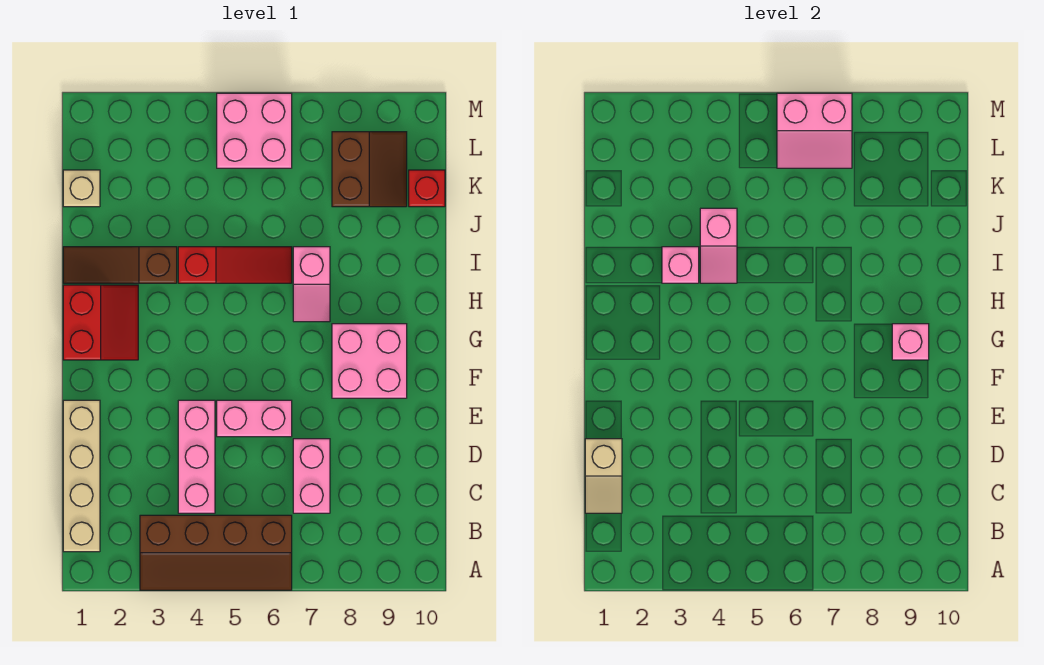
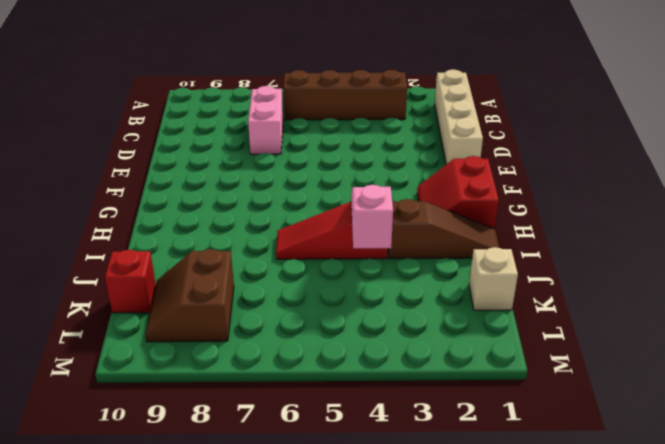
none -> pink brick C4:E4 level 1
none -> pink brick E5:E6 level 1
none -> pink brick F8:G9 level 1

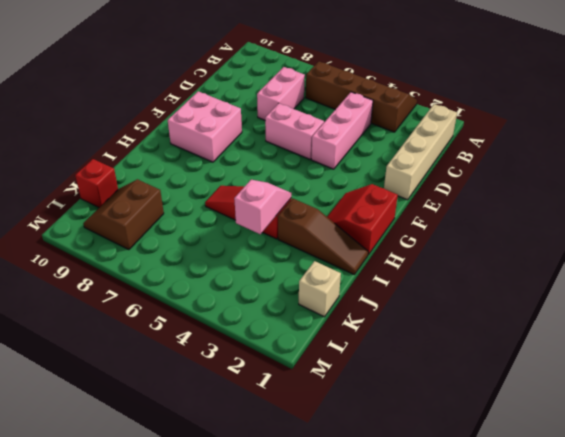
none -> pink slope H7:I7 level 1 top I
none -> pink brick L5:M6 level 1
none -> tan slope C1:D1 level 2 top D

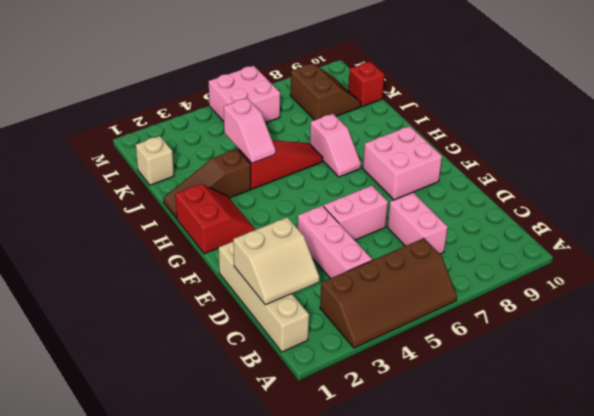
tan slope C1:D2 level 2 top D -> tan slope C1:D1 level 2 top D
none -> pink brick G9 level 2
none -> pink brick I3 level 2
none -> pink slope L6:M7 level 2 top M

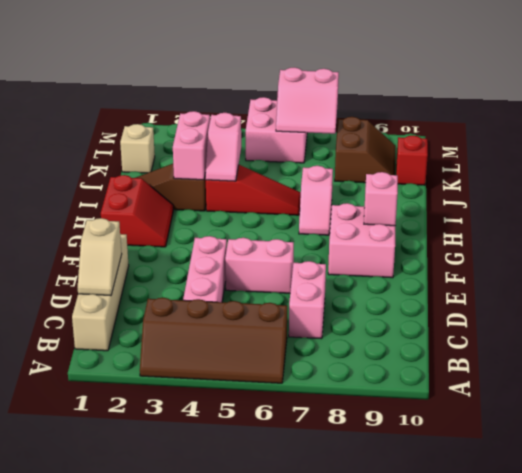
pink brick I3:J3 level 2 -> pink brick I3 level 2

